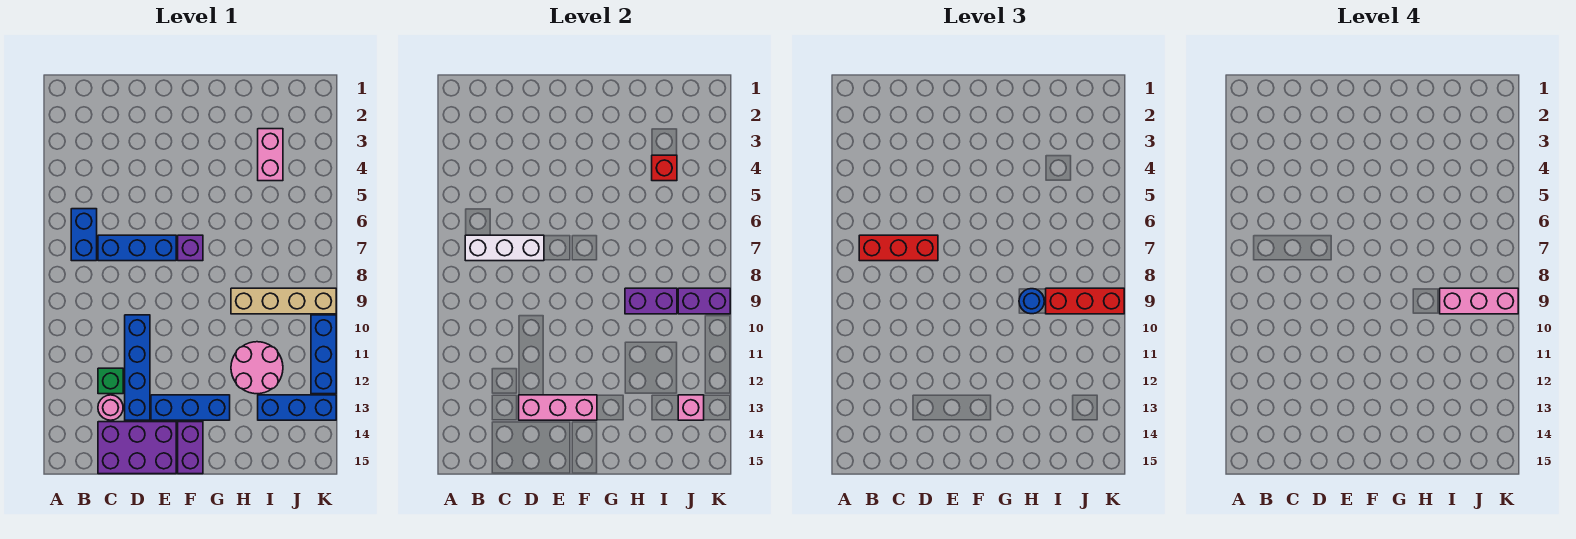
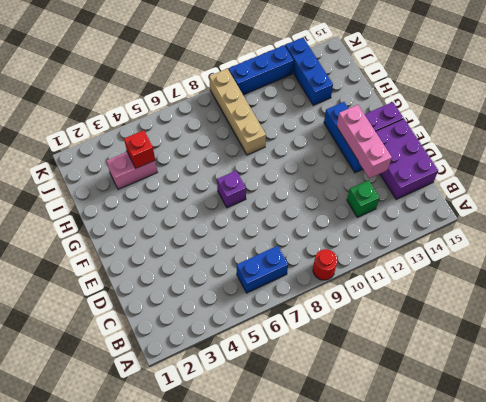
red round brick A9 level 1 -> none
none -> blue brick C7:E7 level 1
none -> pink round brick C13 level 1
none -> blue brick D10:D13 level 1

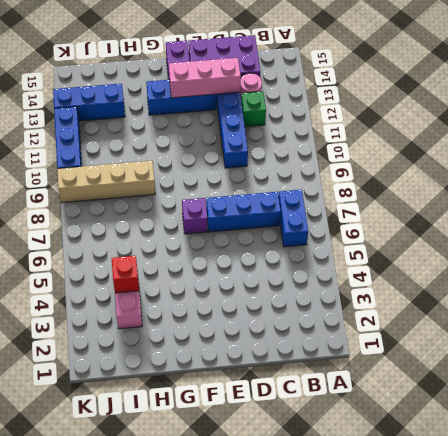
none -> pink round brick H11:I12 level 1
none -> white brick B7:D7 level 2
none -> purple brick H9:I9 level 2

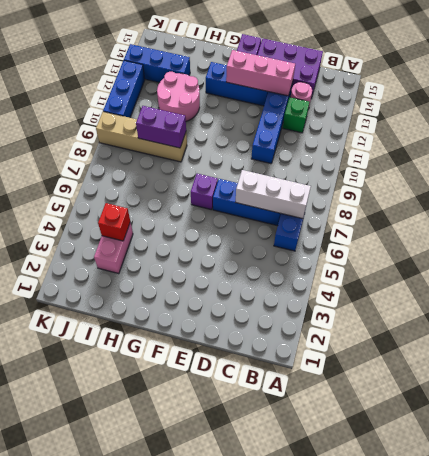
none -> purple brick J9:K9 level 2
none -> pink brick J13 level 2
none -> red brick B7:D7 level 3

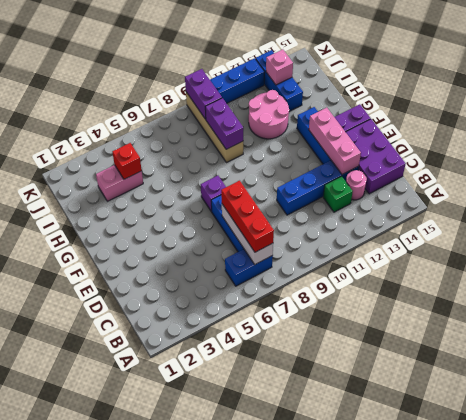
none -> blue round brick H9 level 3
none -> red brick I9:K9 level 3
none -> pink brick I9:K9 level 4

